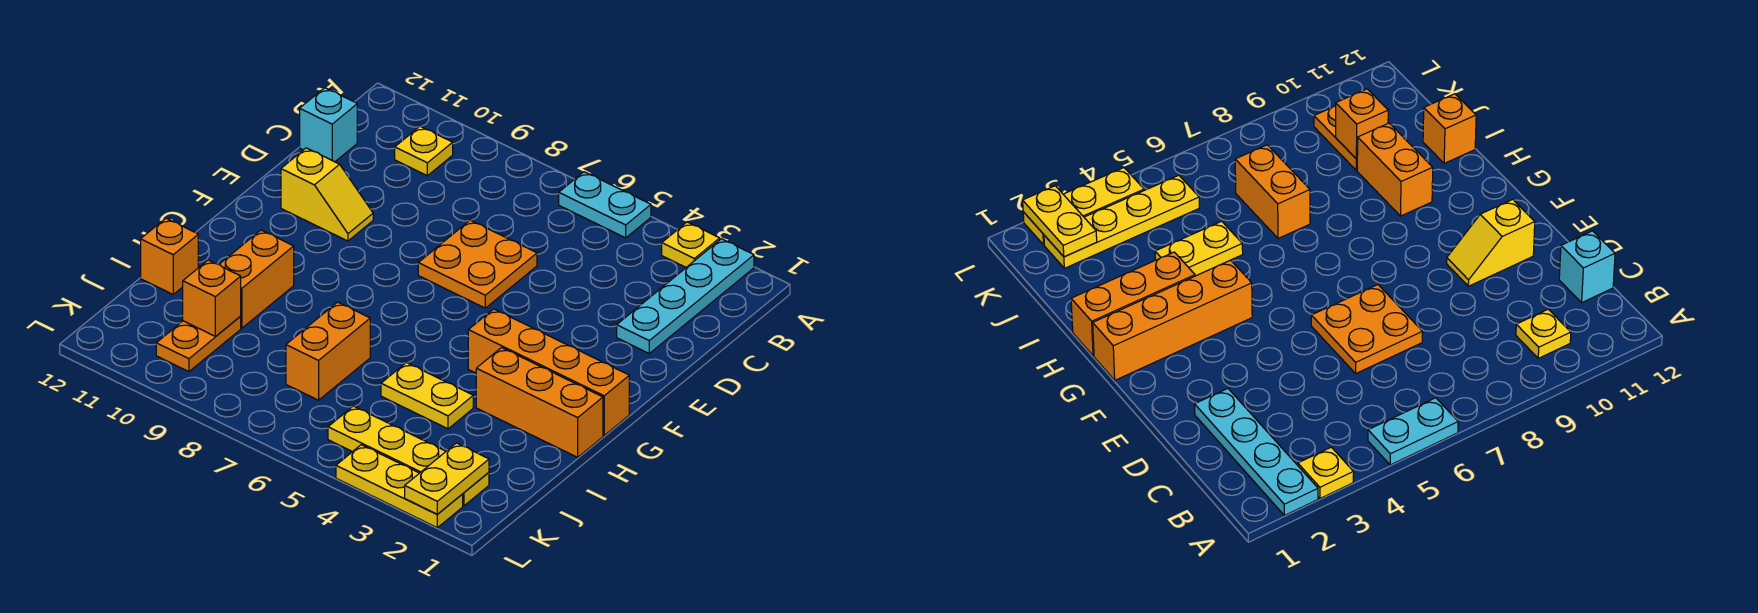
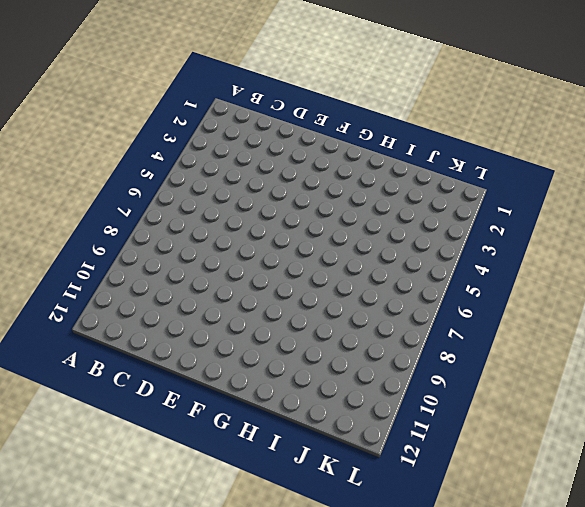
none -> cyan plate A2:D2 level 1
none -> yellow plate A3 level 1
none -> cyan plate A5:A6 level 1

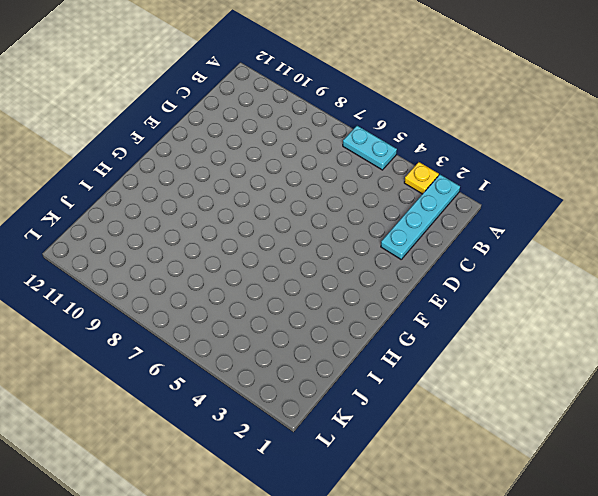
none -> yellow plate B10 level 1
none -> cyan brick C12 level 1
none -> orange plate D6:E7 level 1

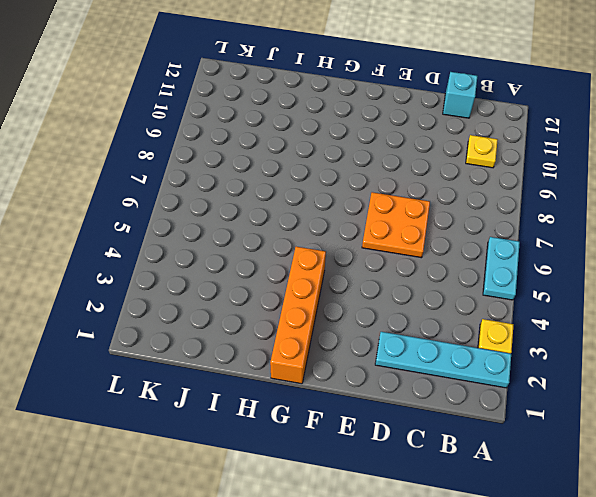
none -> yellow slope E10:E11 level 1 top 11
none -> orange brick H1:H3 level 1
none -> orange brick H10:I10 level 1

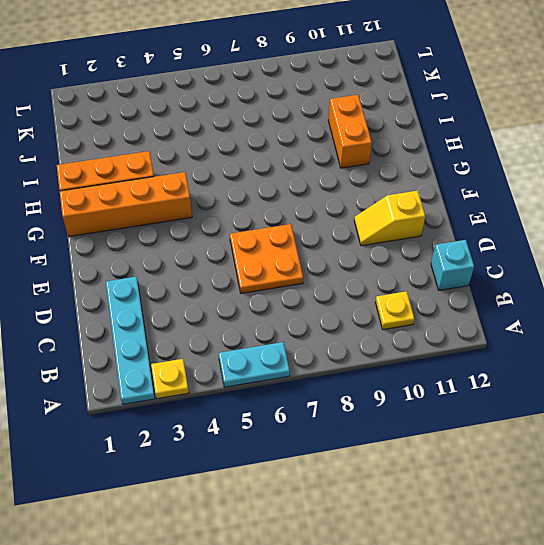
none -> yellow plate I4:I5 level 1
none -> orange brick I7:J7 level 1
none -> orange brick I12 level 1

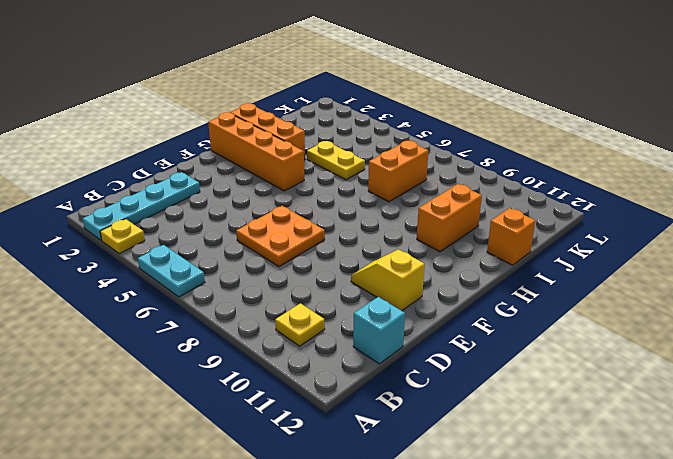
none -> orange plate J10:K10 level 1
none -> yellow plate K2:K5 level 1
none -> yellow plate L2:L4 level 1

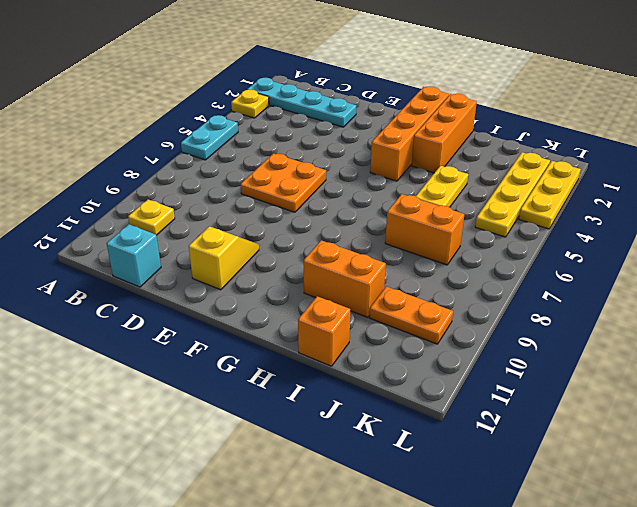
none -> orange brick J10 level 2
none -> yellow plate K2:L2 level 2

